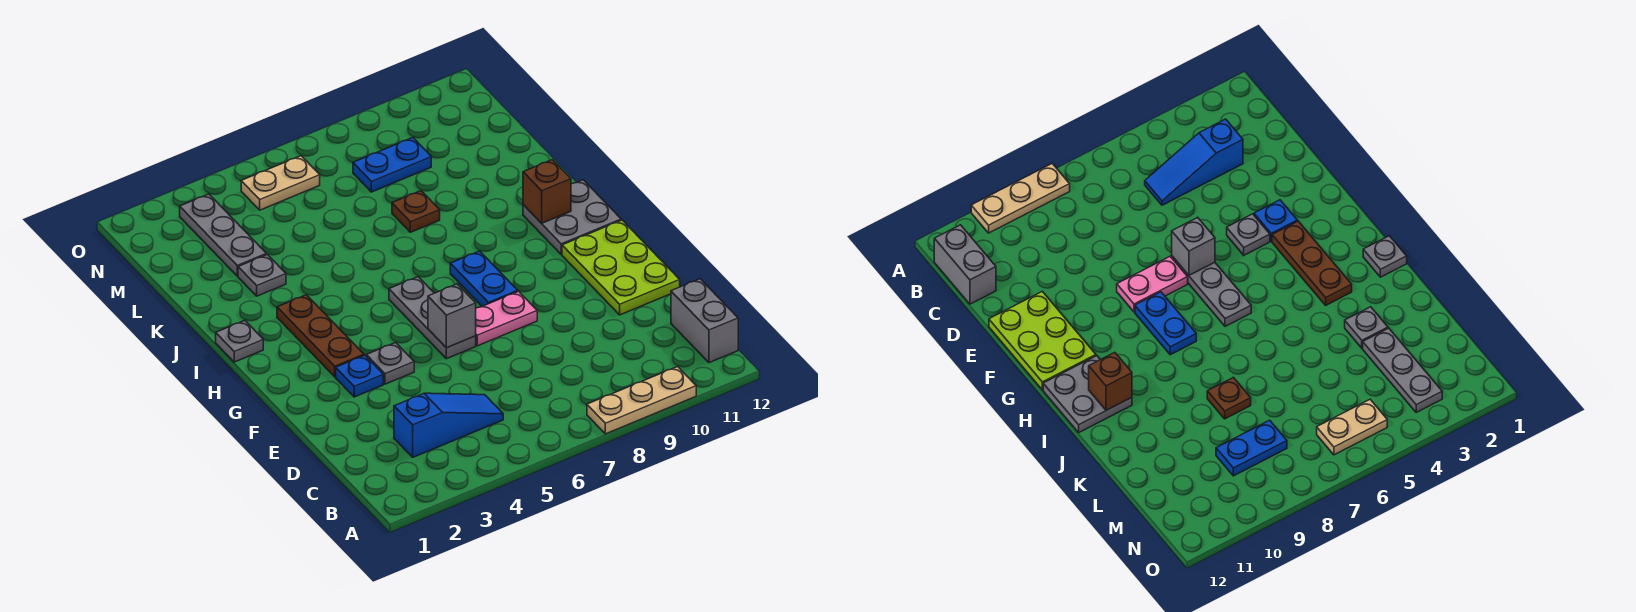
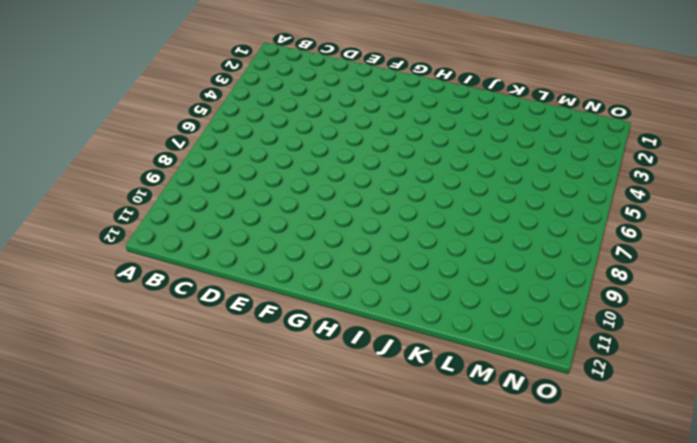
none -> tan plate A8:A10 level 1
none -> grey brick B12:C12 level 1
none -> blue slope C3:C5 level 1 top 3

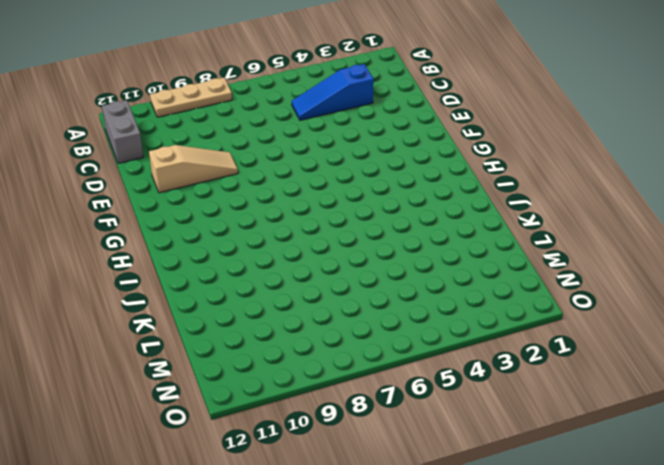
tan slope E9:E11 level 1 top 11 -> lime plate E11:G12 level 1
none -> blue plate F3 level 1
none -> grey plate F4 level 1
none -> grey plate F6:H6 level 1

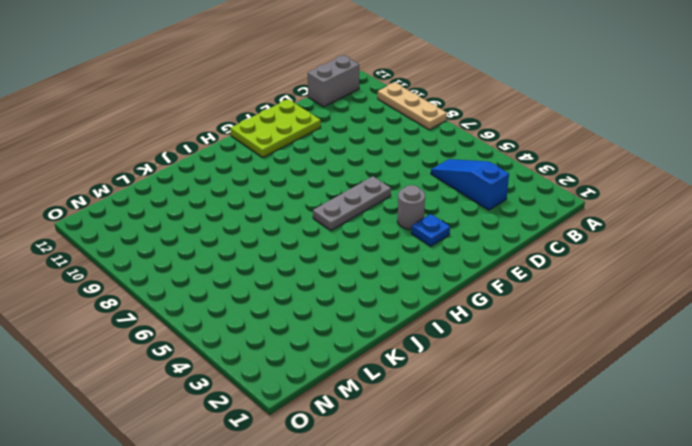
grey round brick F4 level 1 -> grey plate F4 level 1
none -> pink plate F7:F8 level 1
none -> brown plate G3:I3 level 1
none -> blue plate G8:H8 level 1

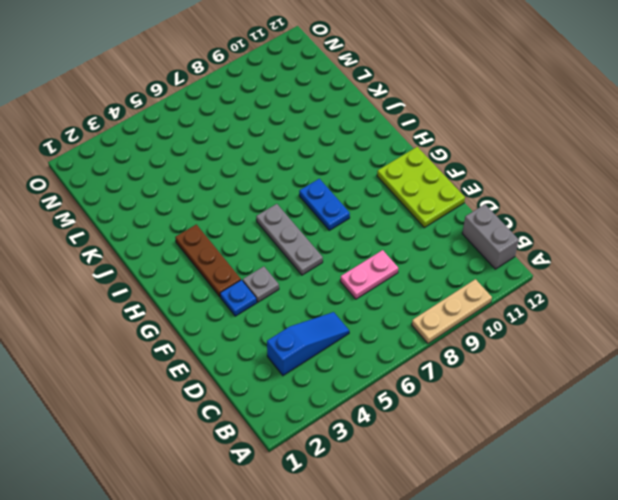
pink plate D7:D8 level 1 -> pink plate F7:F8 level 1
none -> grey plate H11:I12 level 1
none -> grey plate I1 level 1
none -> grey plate K3 level 1

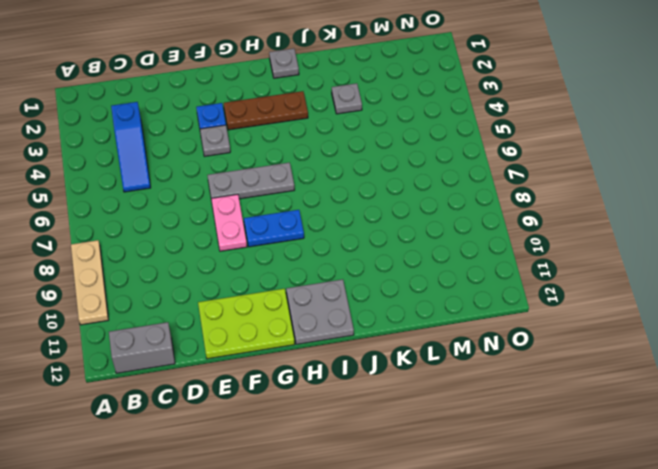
none -> brown plate K8 level 1
none -> grey plate L3:N3 level 1
none -> blue plate M8:M9 level 1

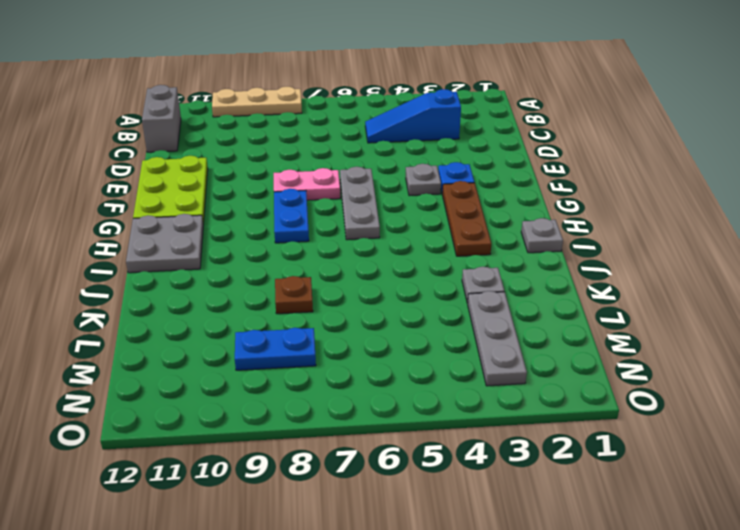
none -> tan plate N5:N6 level 1
none -> grey brick F6 level 2
none -> brown brick I11 level 2

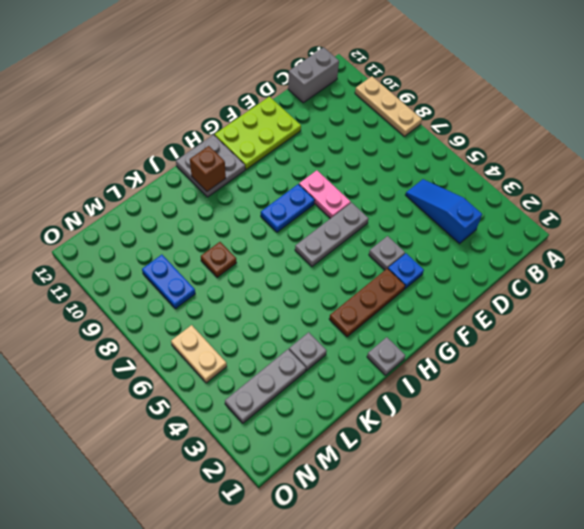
none -> grey brick F6 level 2

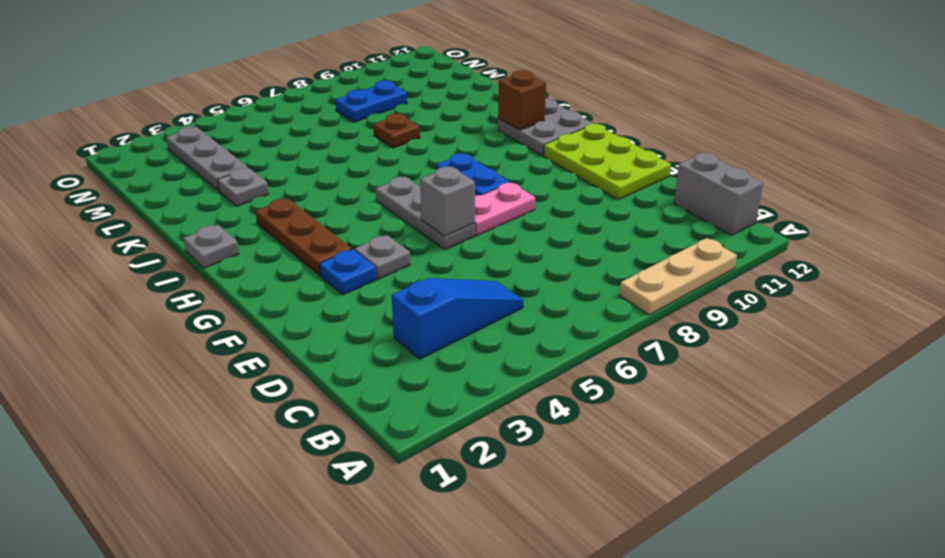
none -> tan plate N5:N6 level 1

